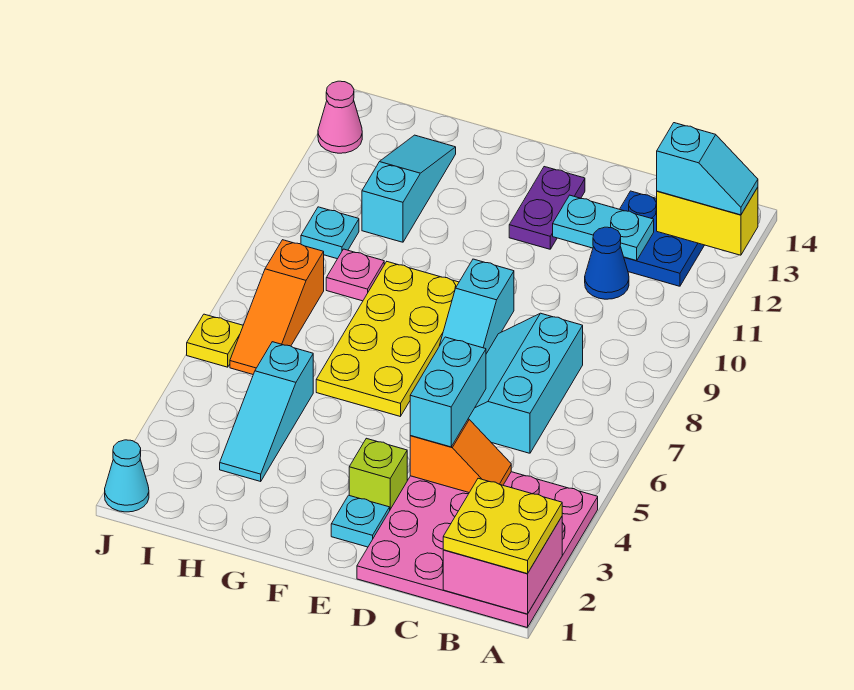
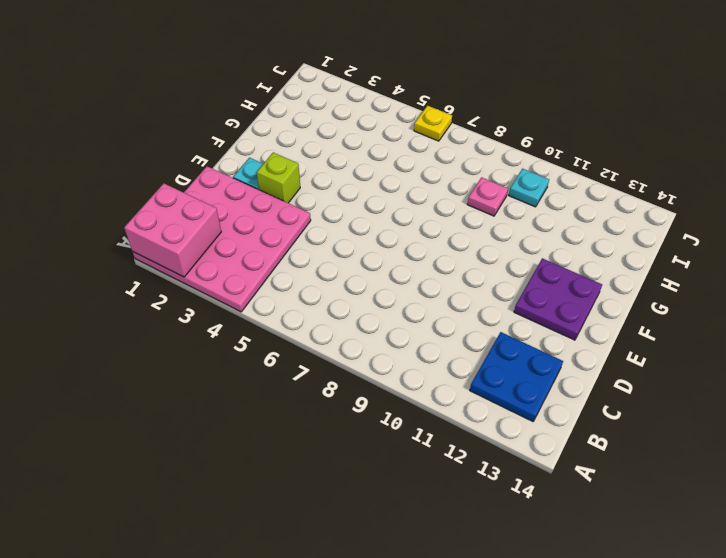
purple plate E12:F13 level 1 -> purple plate E12:E13 level 1
none -> cyan slope C6:D8 level 1 top C
none -> blue cone C11 level 1
none -> cyan slope E8:E9 level 1 top 9

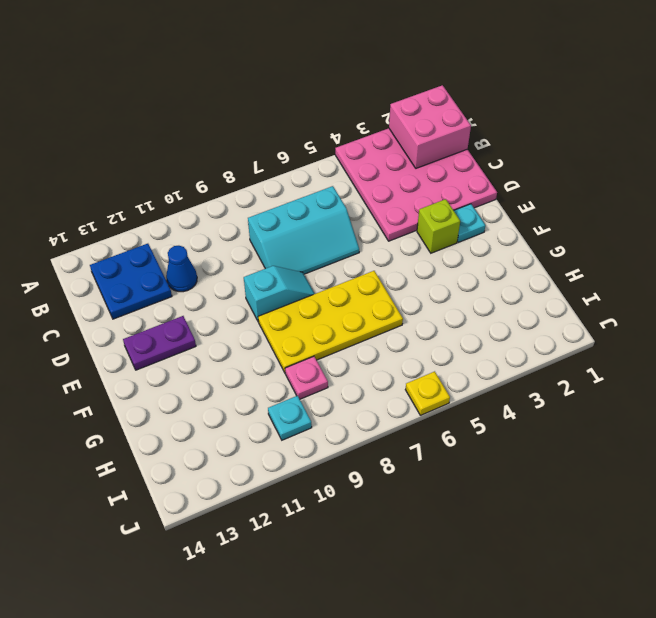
none -> cyan slope H3:H5 level 1 top 5
none -> cyan slope H11:H13 level 1 top 11
none -> orange slope I6:I8 level 1 top 8

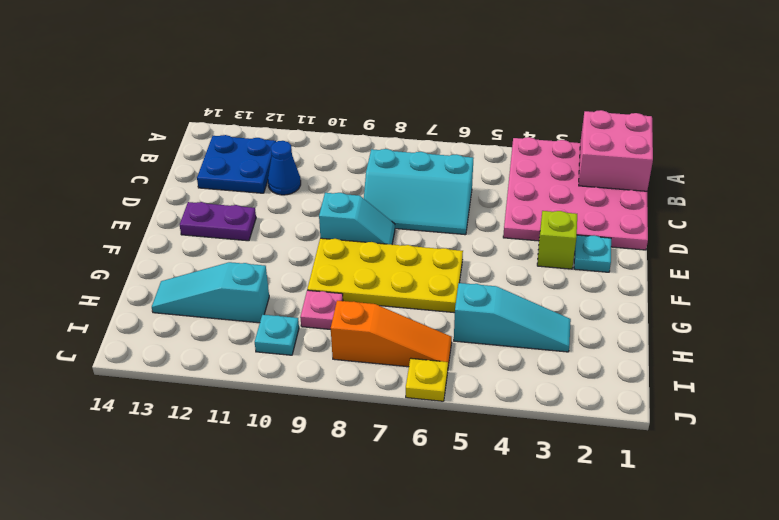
none -> cyan cone J1 level 1
none -> pink cone J13 level 1
none -> yellow brick A13:B13 level 2

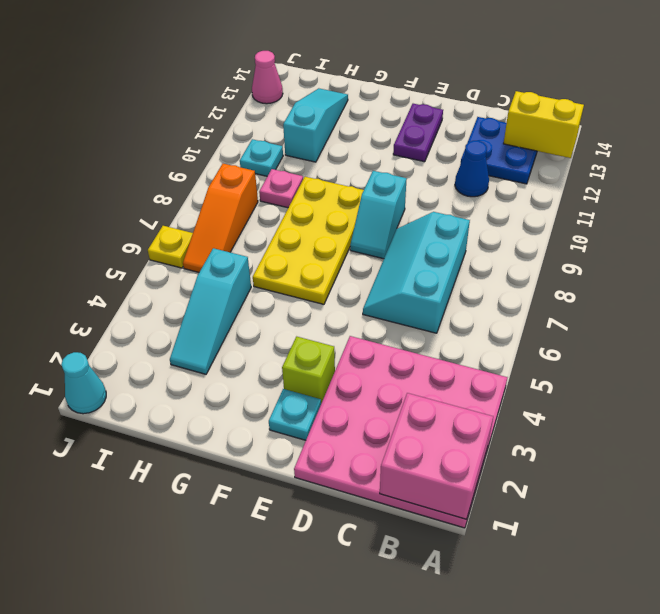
none -> orange slope C4:D4 level 2 top D
none -> cyan plate C12:D12 level 2
none -> yellow plate A1:B2 level 3

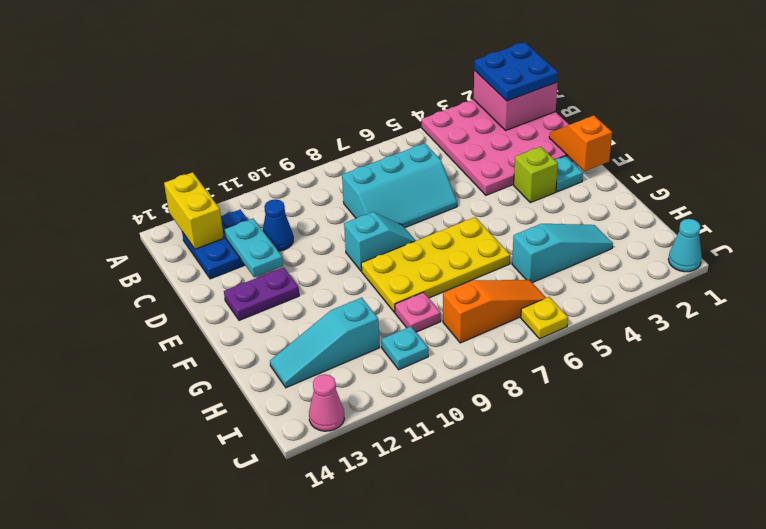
blue plate A1:B2 level 3 -> yellow plate A1:B2 level 3
orange slope D1:E1 level 2 top E -> orange slope C4:D4 level 2 top D
none -> cyan slope A13:B13 level 3 top B
none -> cyan brick D4:D5 level 3

